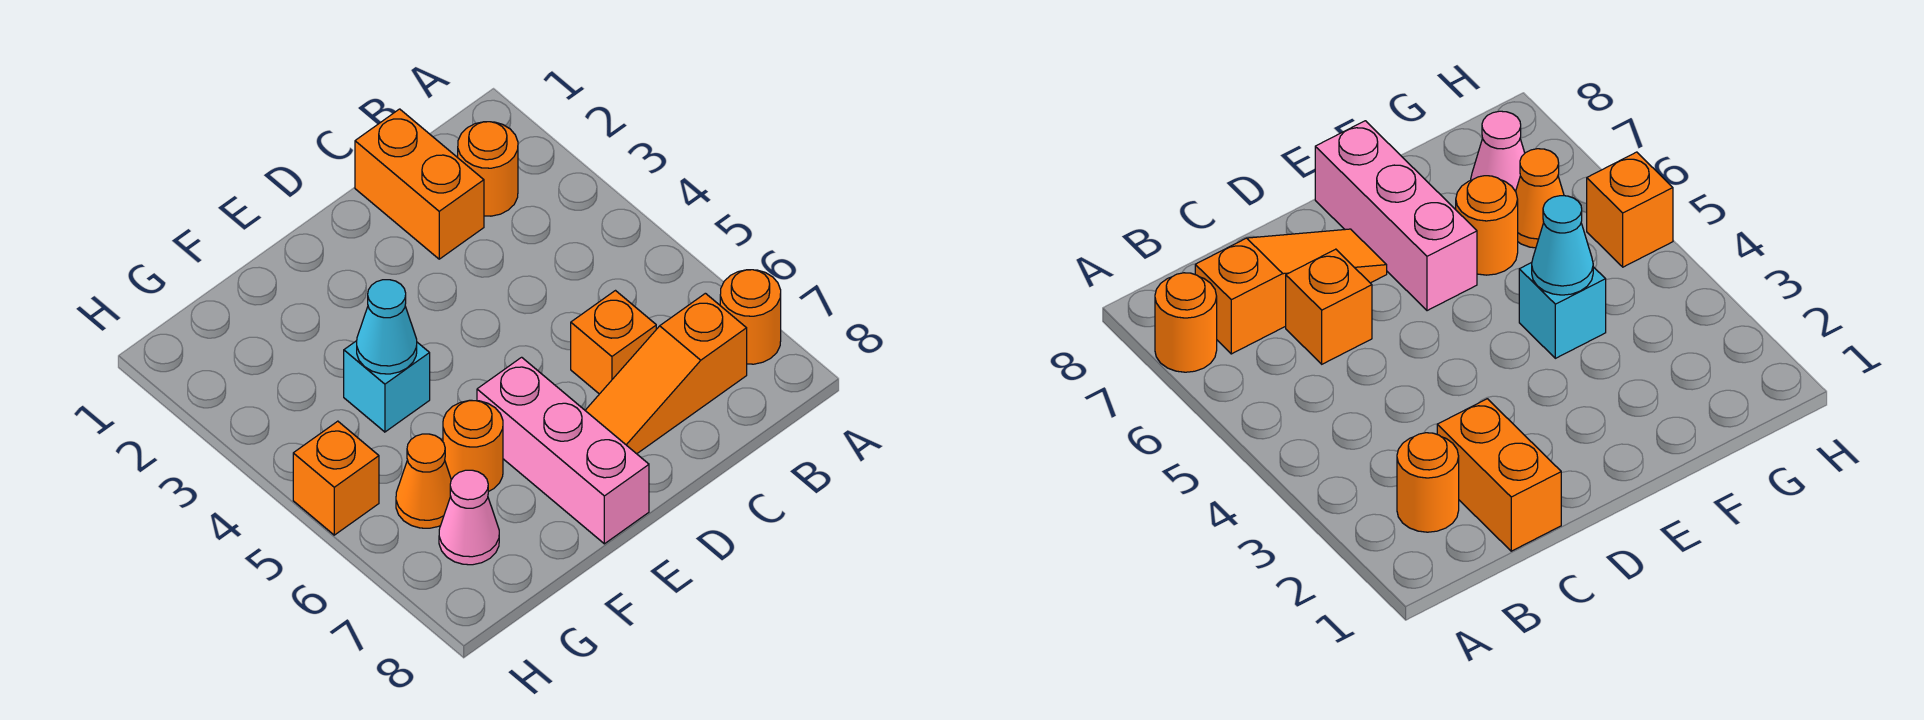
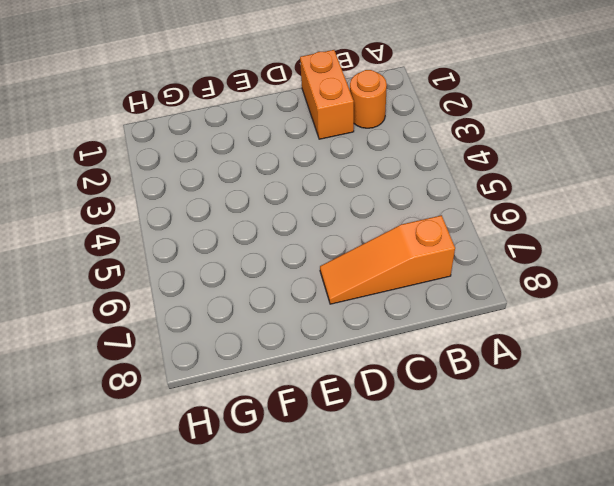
none -> orange round brick A7 level 1
none -> orange brick C6 level 1
none -> pink brick E6:E8 level 1

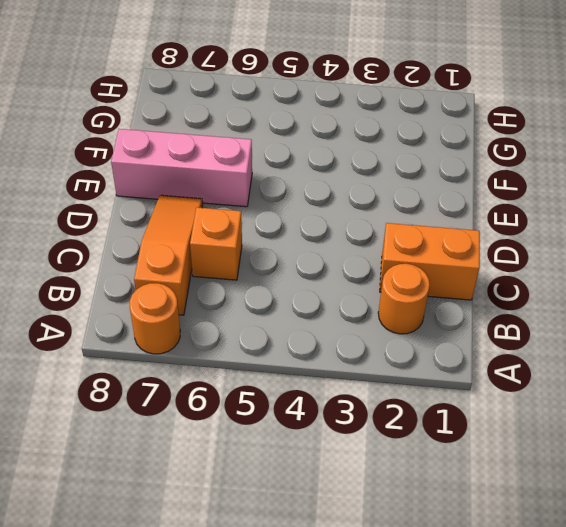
none -> cyan brick F4 level 1
none -> orange round brick F6 level 1
none -> orange cone G6 level 1

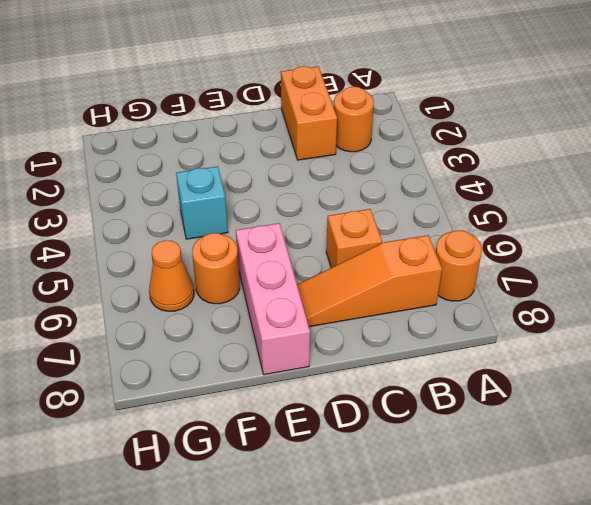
none -> pink cone G7 level 1
none -> orange brick H5 level 1
none -> cyan cone F4 level 2

